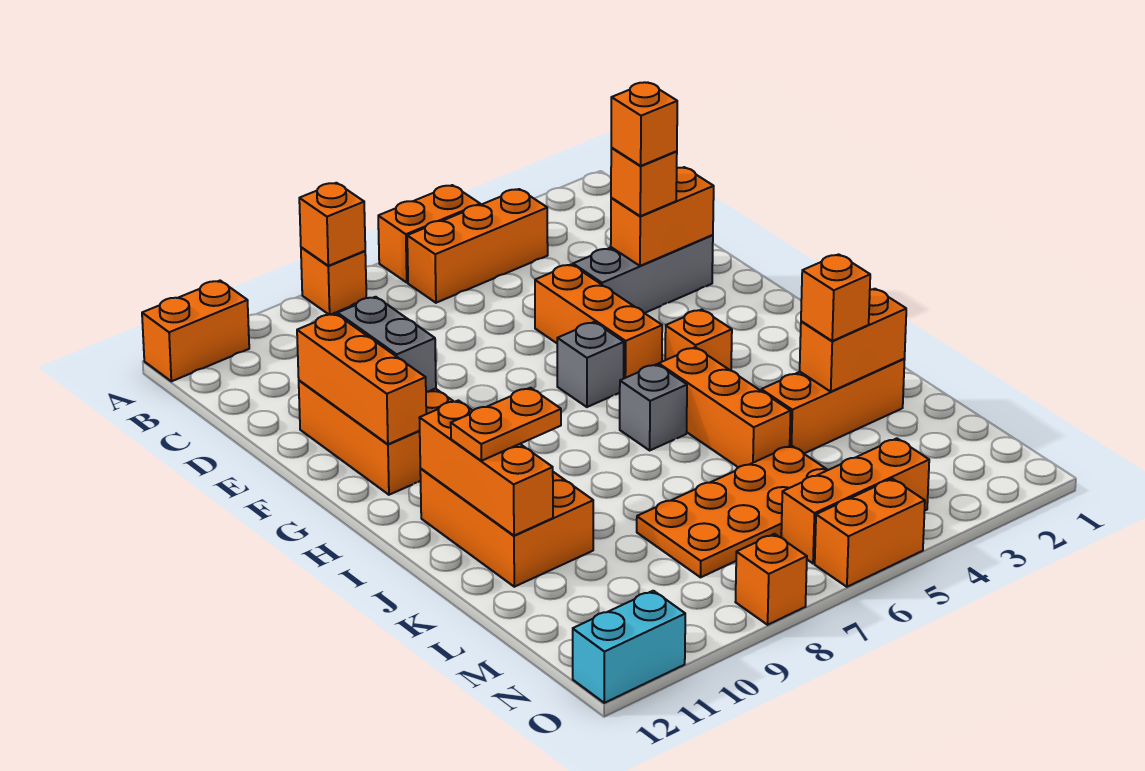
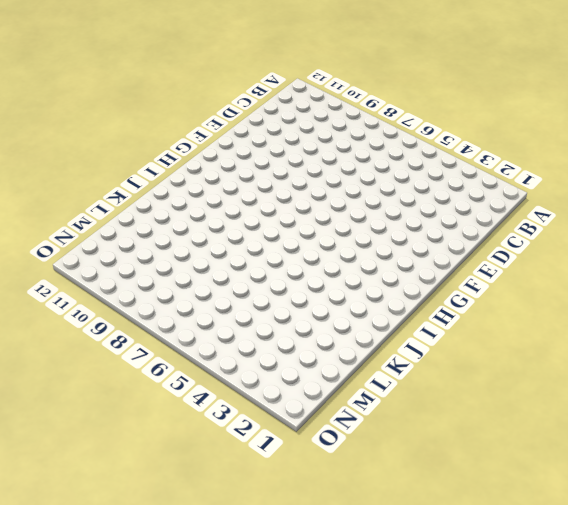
none -> orange brick A5:A6 level 1
none -> orange brick A8 level 1
none -> orange brick A11:A12 level 1

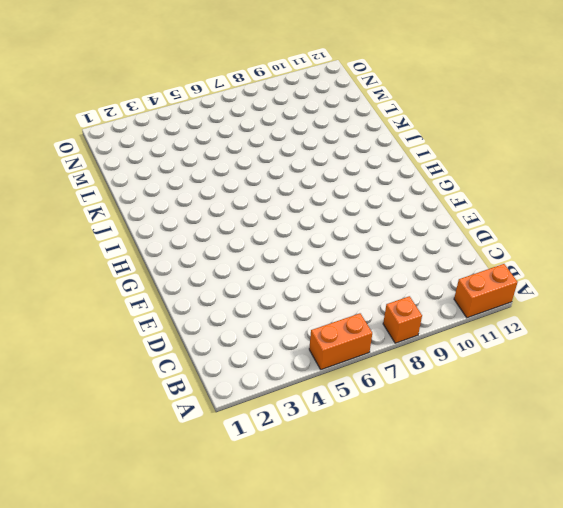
none -> orange brick B4:B6 level 1
none -> grey brick E2:E4 level 1
none -> orange brick E5:G5 level 1

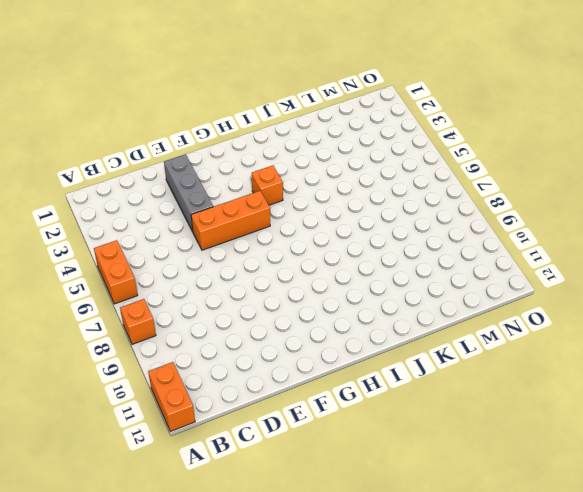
none -> orange brick B4:B6 level 1
none -> orange brick E10:G11 level 1
none -> grey brick G6 level 1

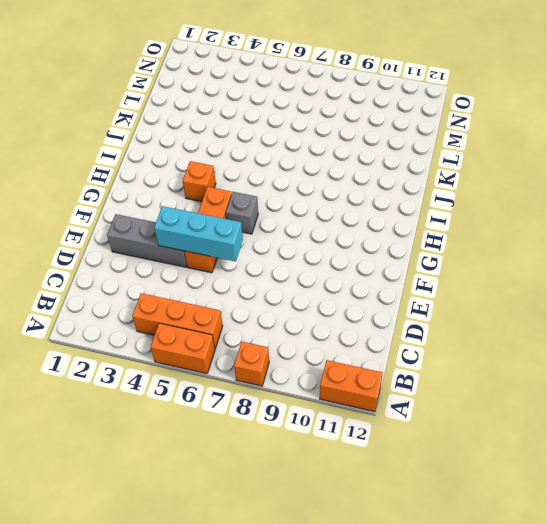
cyan brick E4:E6 level 2 -> none
none -> orange brick E10:G11 level 1
none -> orange brick I5:K5 level 1
none -> grey brick I6 level 1

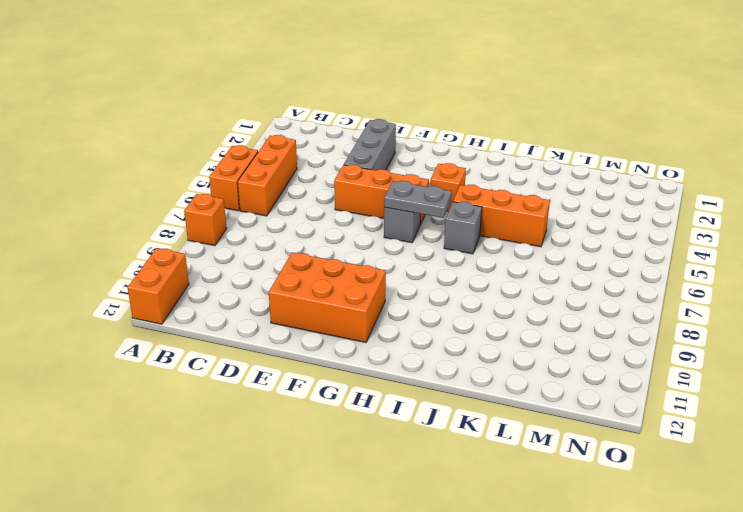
grey plate G6:H6 level 2 -> none
none -> orange brick I10:K11 level 1
none -> orange brick K2:K4 level 1
none -> orange plate L5:M8 level 1

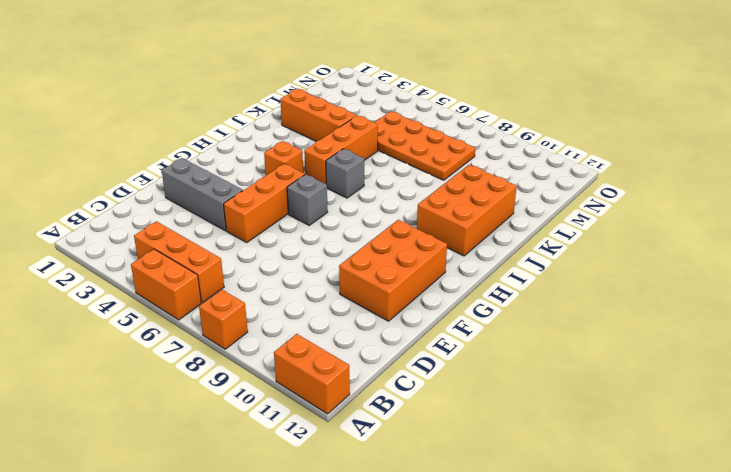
none -> orange brick N4:N6 level 1
none -> orange brick O5:O6 level 1
none -> orange brick O8 level 1

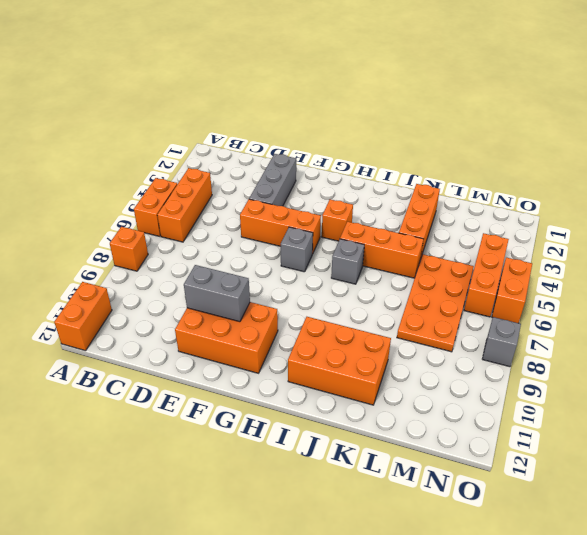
grey brick O8 level 1 -> orange brick O8 level 1
none -> cyan brick O11:O12 level 1
none -> orange brick A8 level 2
none -> orange brick E2:E3 level 2

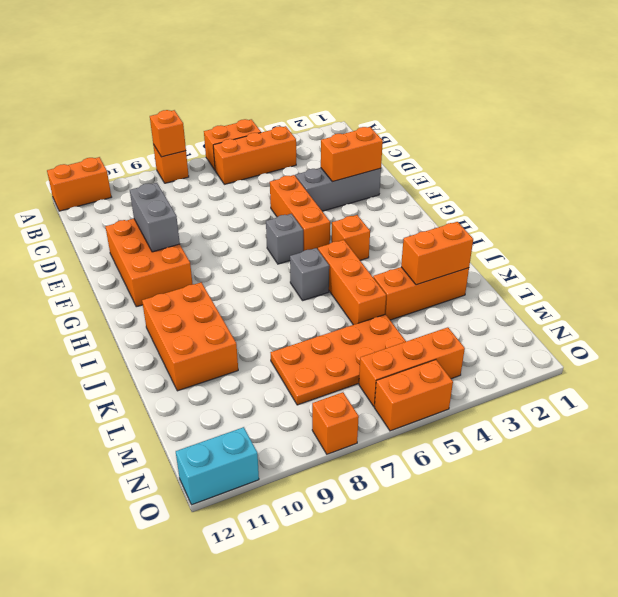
none -> orange brick E11:G11 level 2
none -> orange brick I11:K11 level 2
none -> orange brick E3 level 3

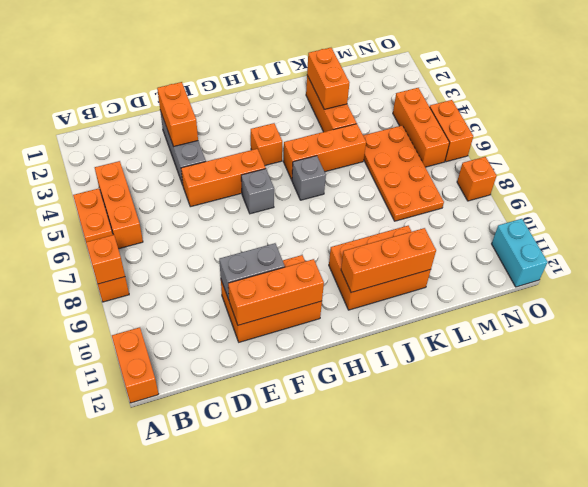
none -> orange brick E3 level 3
none -> orange plate J10:J11 level 3
none -> orange brick K3 level 3

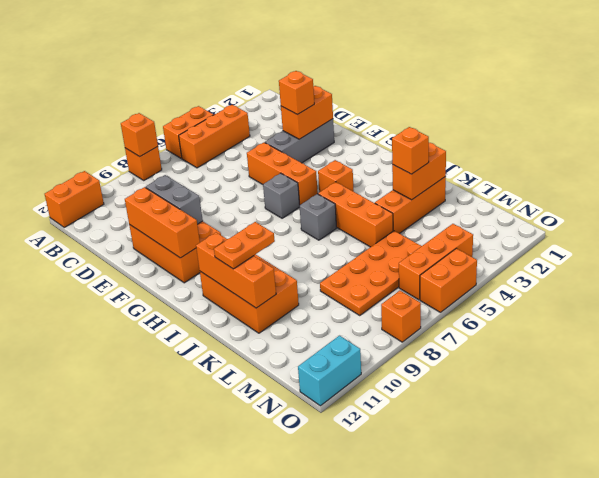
none -> orange brick E3 level 4

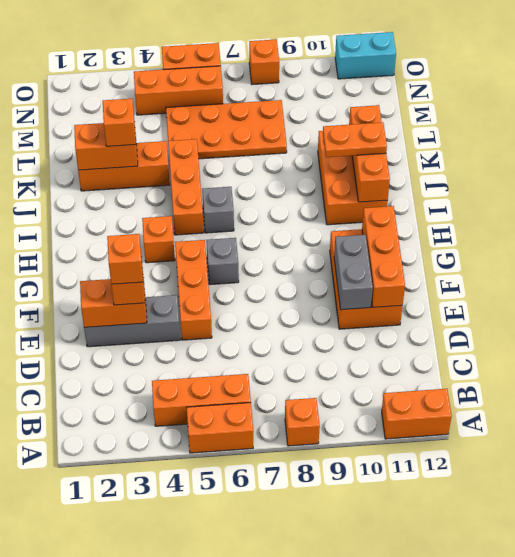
none -> orange brick A8 level 2

